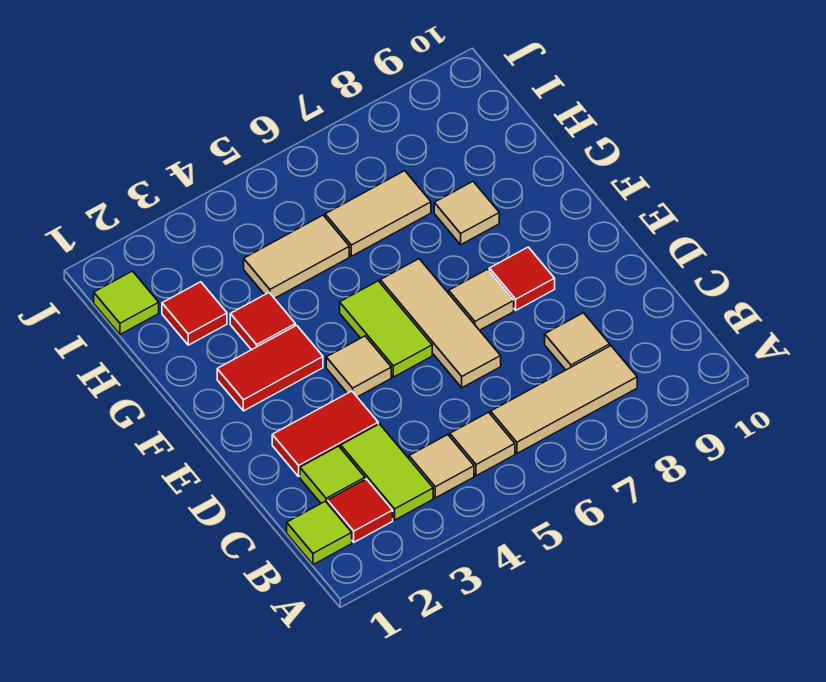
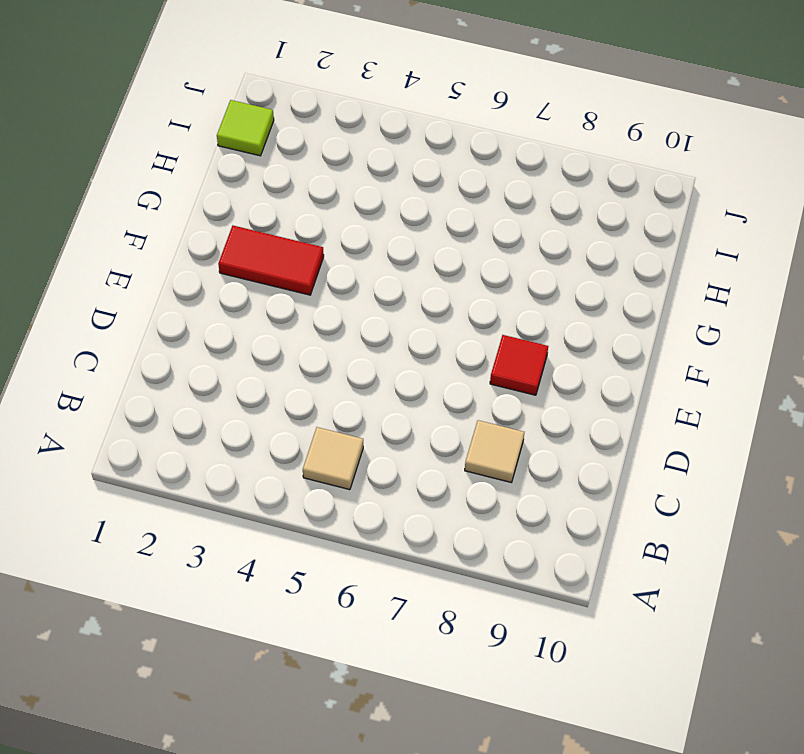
none -> lime tile B1 level 1
none -> red tile B2 level 1
none -> lime tile B3:C3 level 1

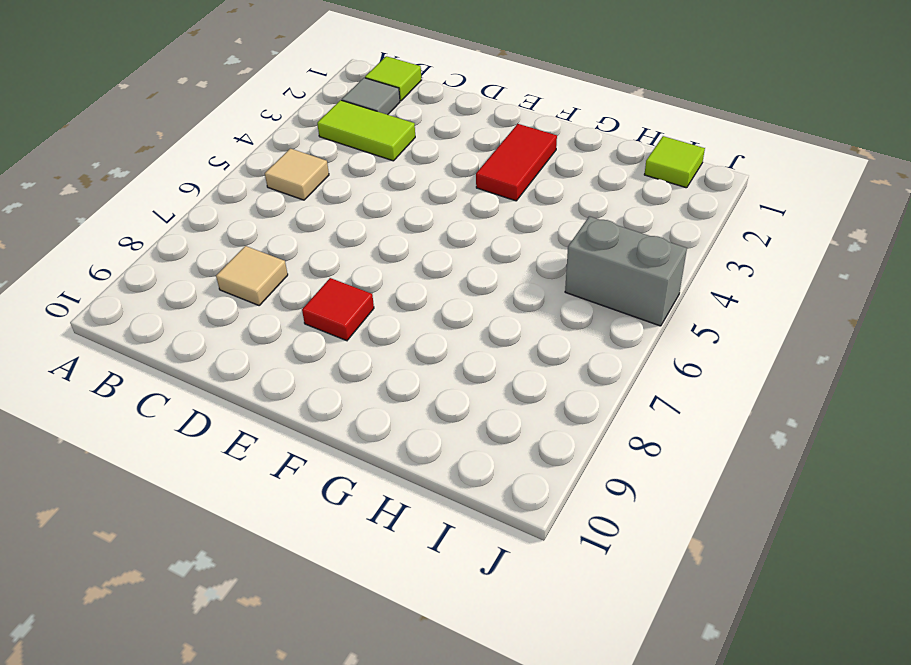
grey tile B2 level 1 -> red tile B2 level 1
grey brick I5:J5 level 1 -> none
none -> tan tile B4 level 1
none -> tan tile B6:B8 level 1
none -> lime tile C2 level 1

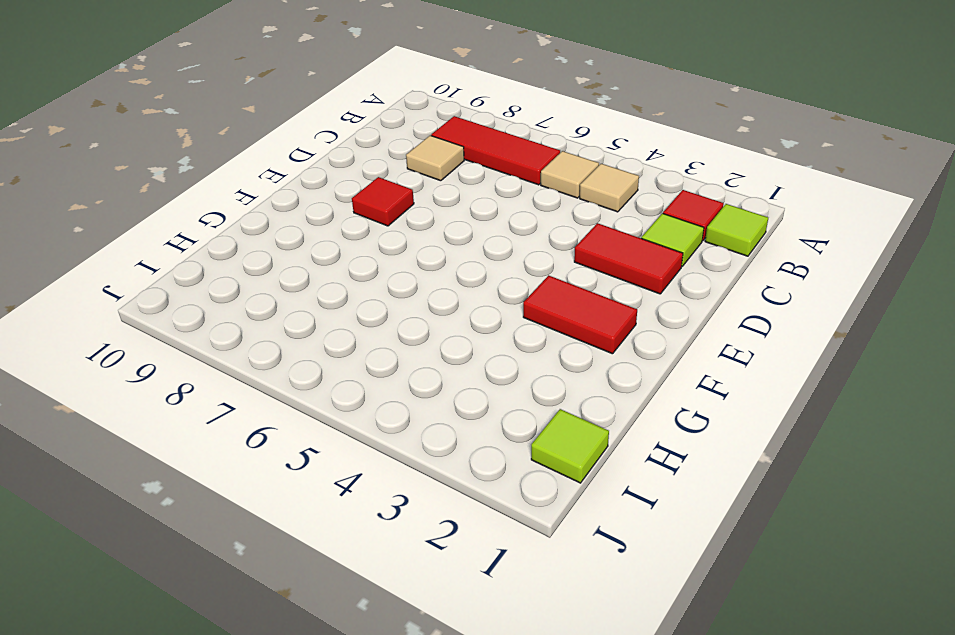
red tile B6:B8 level 1 -> tan tile B6:B8 level 1
none -> lime tile B3:C3 level 1
none -> tan tile D6:F6 level 1
none -> tan tile E4 level 1

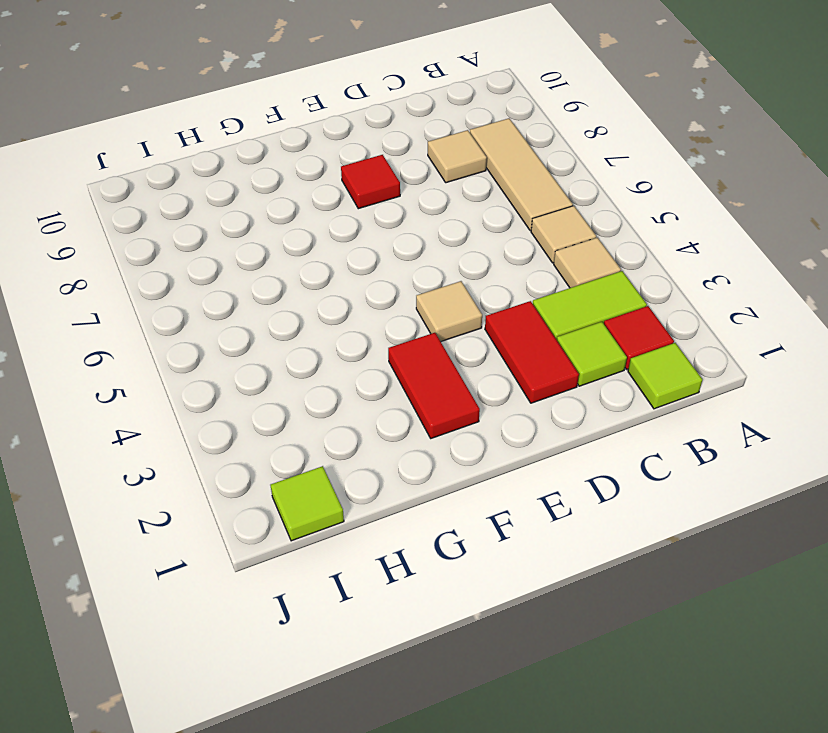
none -> tan tile D6:F6 level 1
none -> lime tile E5:F5 level 1
none -> tan tile E7 level 1

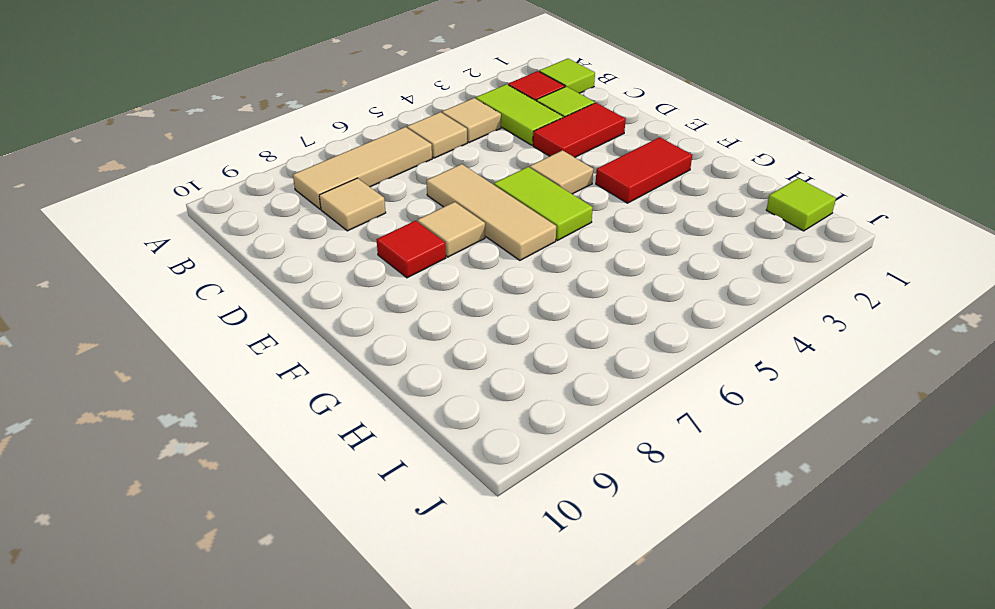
none -> red tile G3 level 1
none -> tan tile G8 level 1
none -> red tile H2 level 1

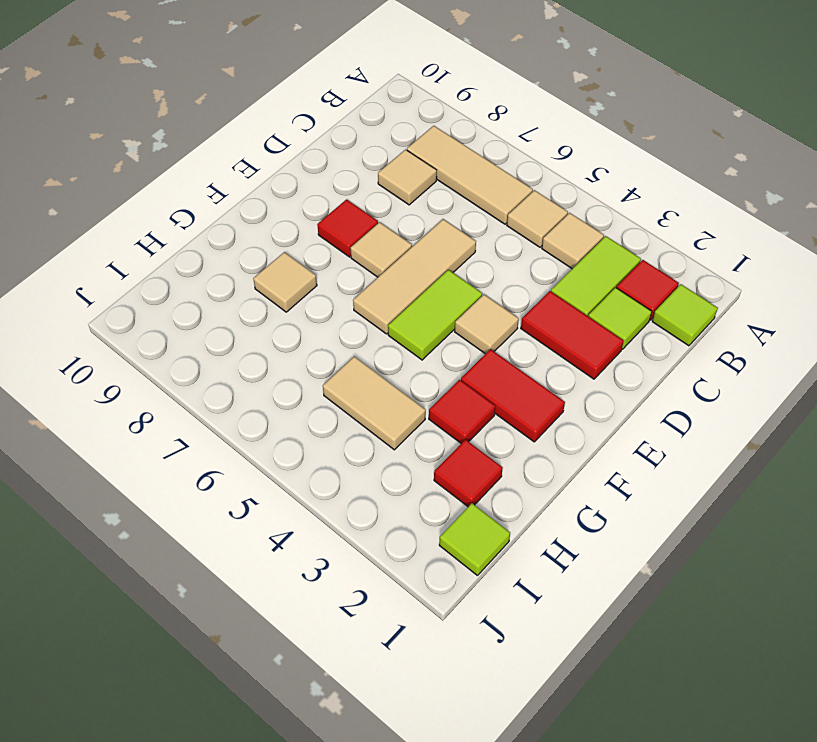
none -> tan tile H6:H7 level 1

